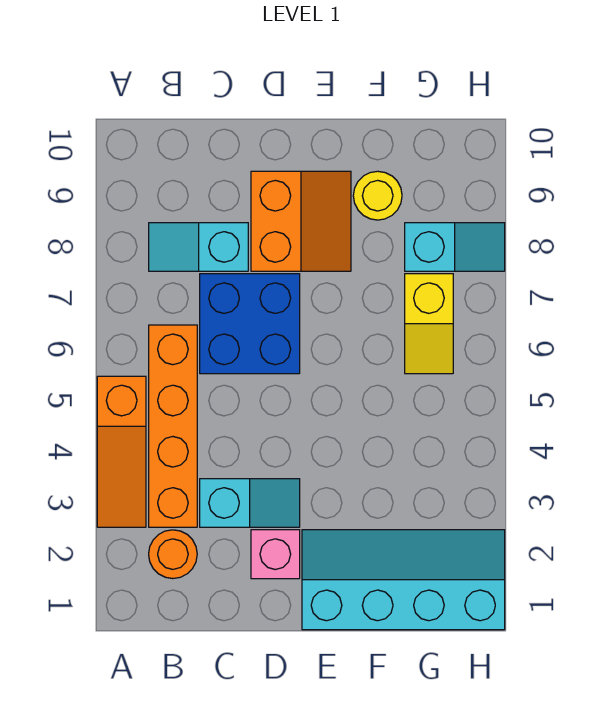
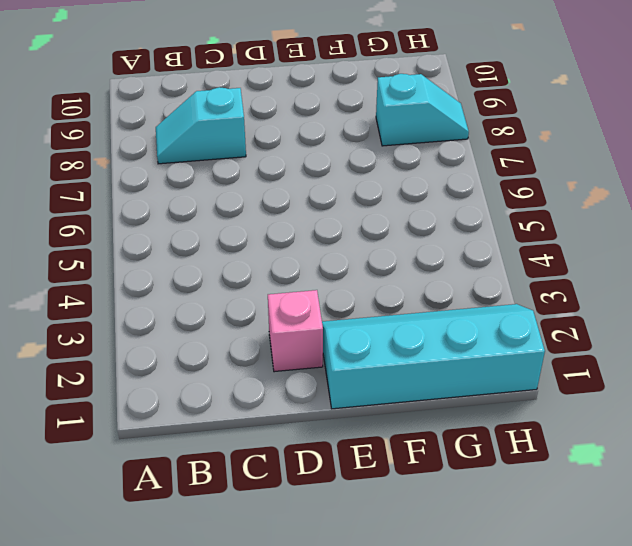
none -> orange slope A3:A5 level 1 top 5
none -> orange round brick B2 level 1
none -> orange brick B3:B6 level 1

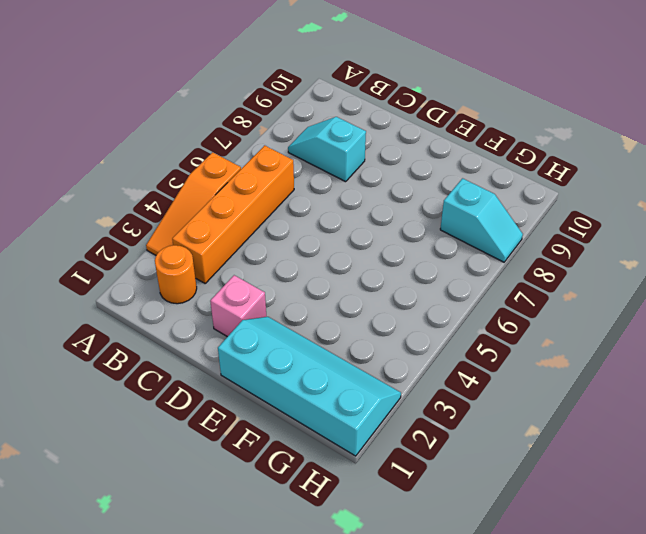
none -> cyan slope C3:D3 level 1 top C
none -> blue brick C6:D7 level 1
none -> orange slope D8:E9 level 1 top D

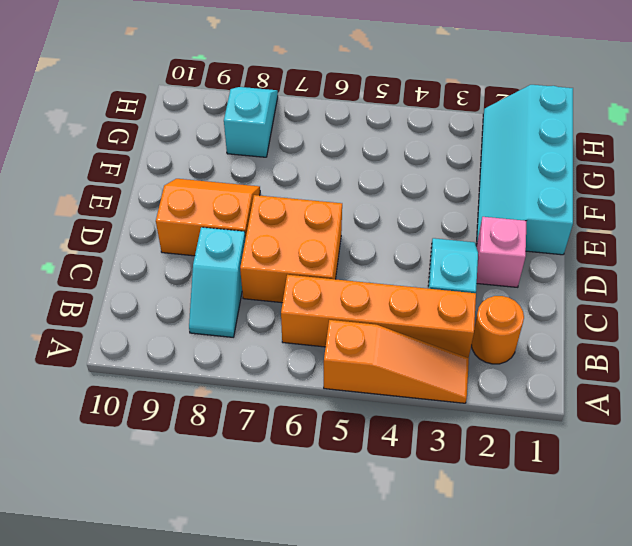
orange brick C6:D7 level 1 -> blue brick C6:D7 level 1
none -> yellow round brick F9 level 1
none -> yellow slope G6:G7 level 1 top 7

